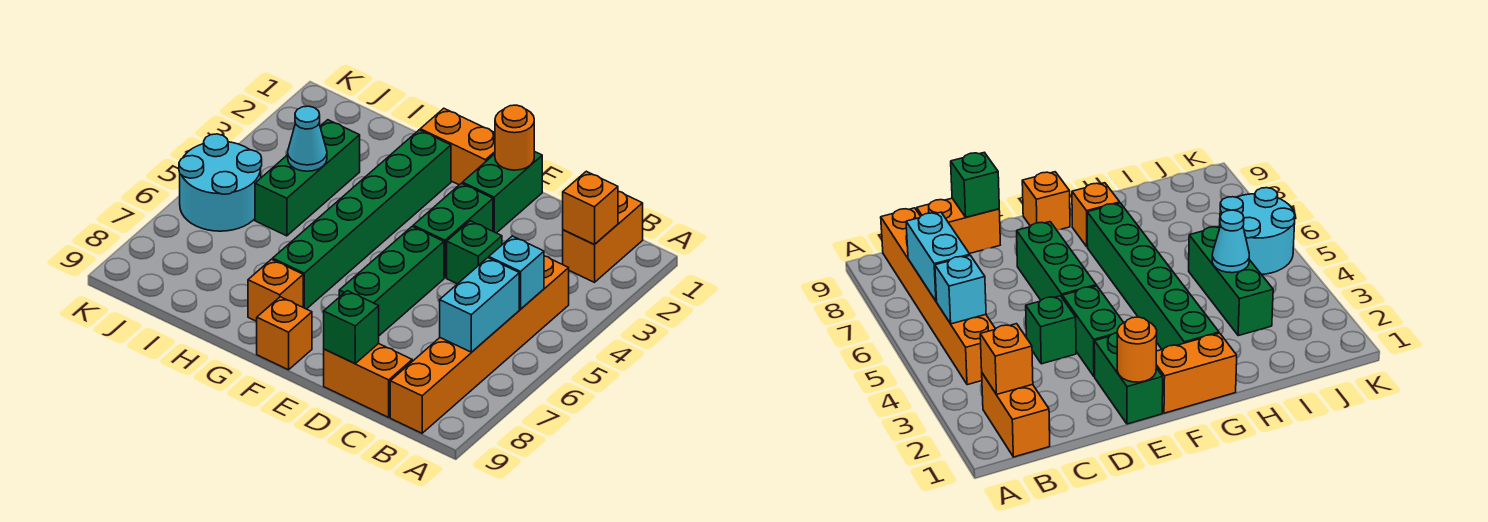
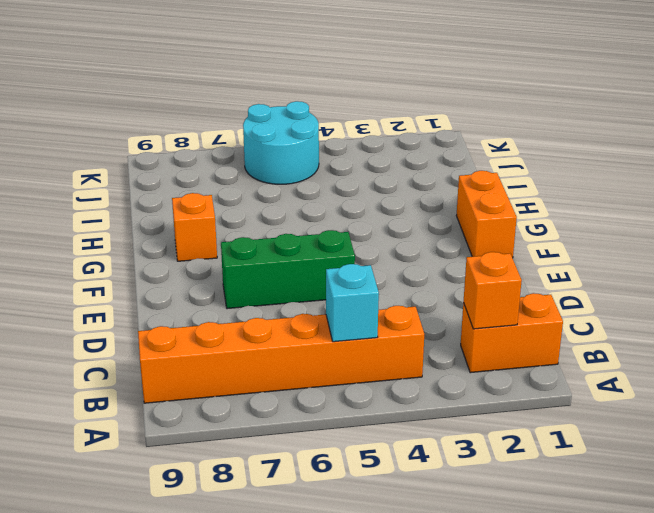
none -> orange brick C9:D9 level 1
none -> green brick D4 level 1
none -> green brick E1:E2 level 1

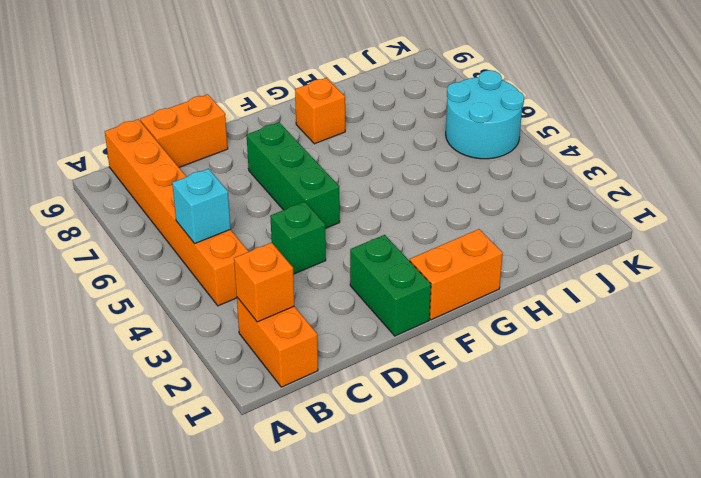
none -> green brick E3:E4 level 1
none -> orange brick F9 level 1
none -> green brick G2:G7 level 1

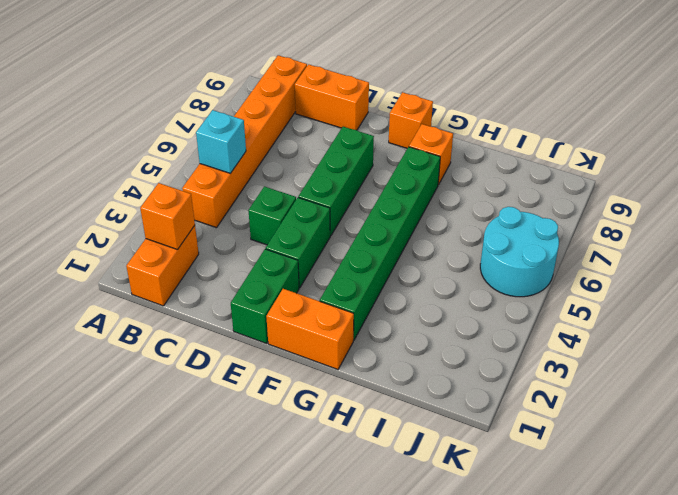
none -> green brick I3:I5 level 1
none -> cyan brick B6:B7 level 2
none -> green brick D9 level 2

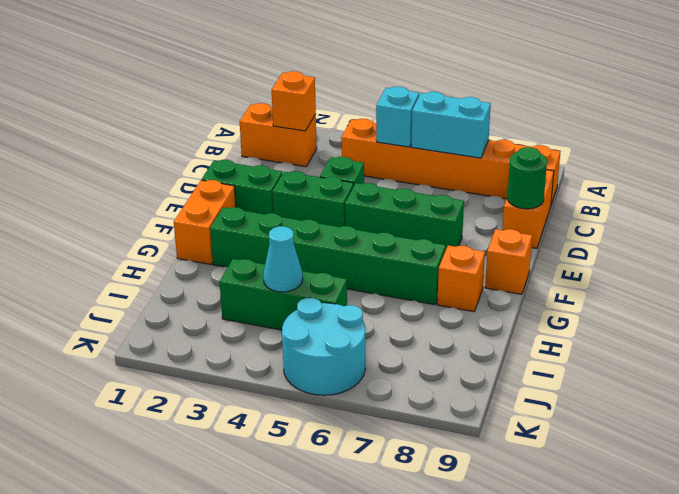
green round brick D9 level 2 -> green brick D9 level 2
none -> orange round brick E1 level 2

